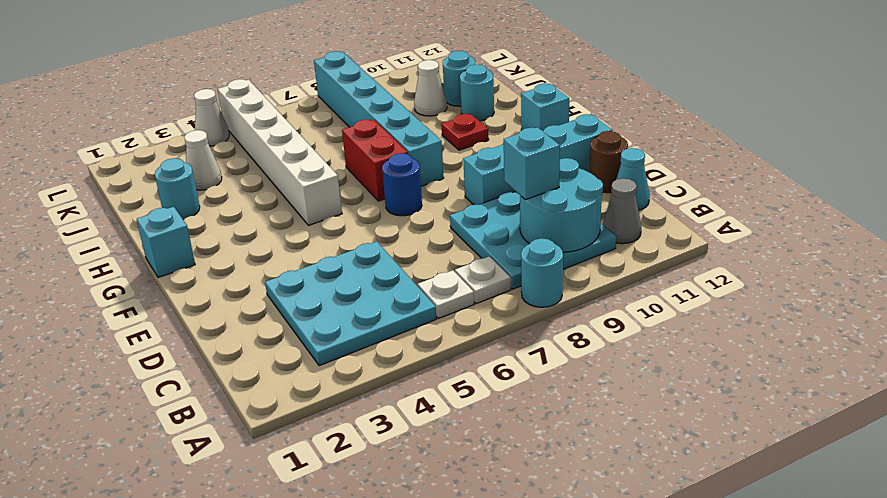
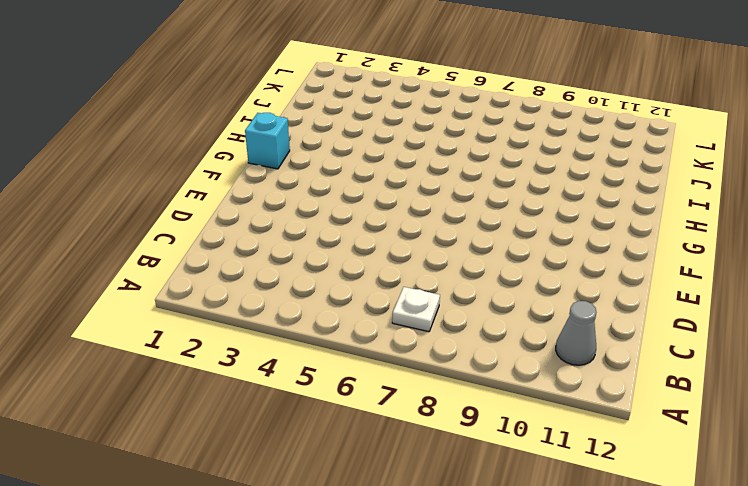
none -> cyan round brick A8 level 1
none -> cyan plate B3:D5 level 1
none -> white plate B6 level 1

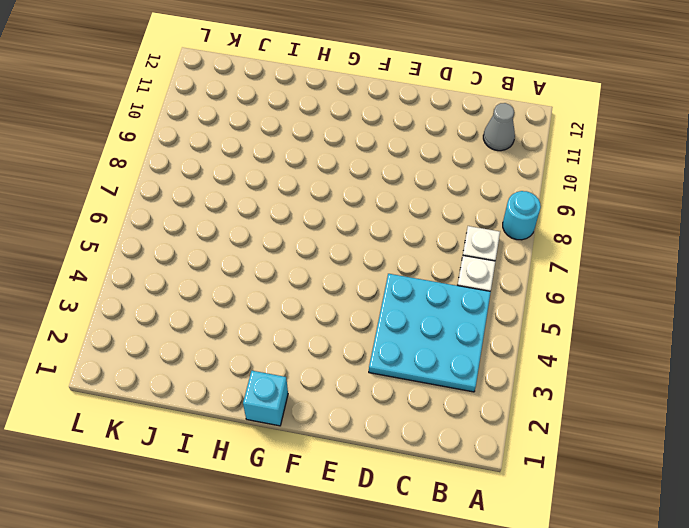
none -> cyan plate B8:D10 level 1
none -> cyan cone C12 level 1
none -> brown round brick D12 level 1

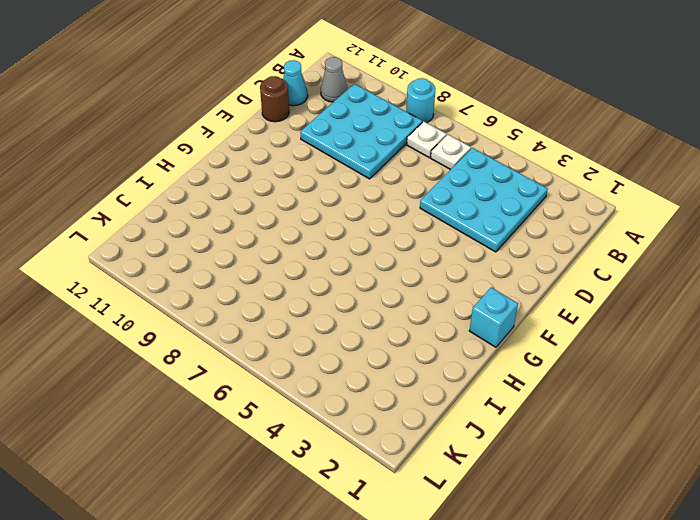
none -> cyan brick E9:E12 level 1
none -> blue round brick F7 level 1
none -> white brick G5:L5 level 1

